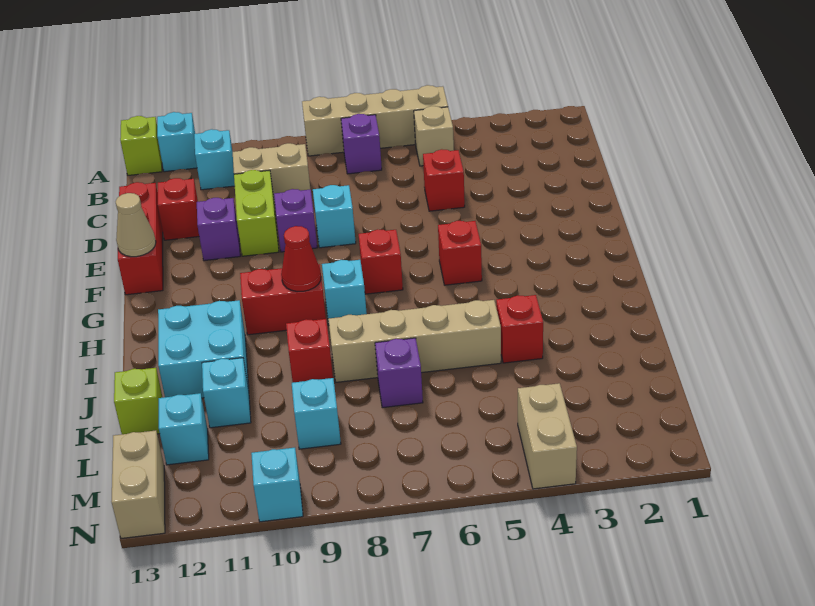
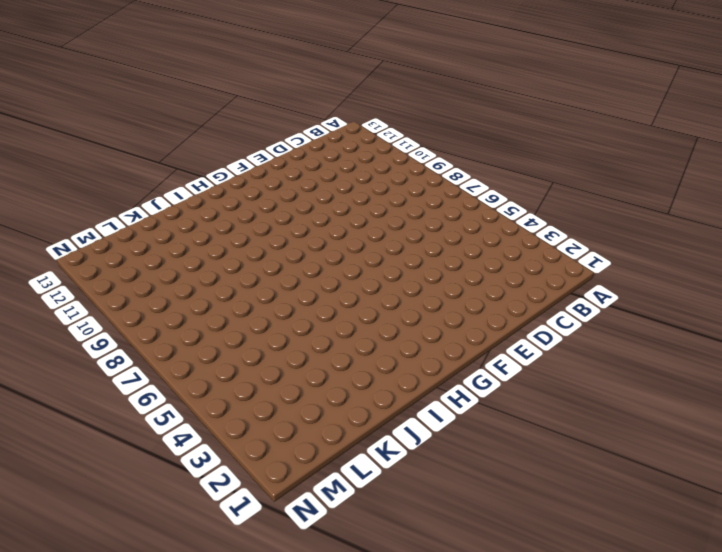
none -> tan brick A5:A8 level 1
none -> cyan brick A12 level 1
none -> lime brick A13 level 1
none -> tan brick B5 level 1

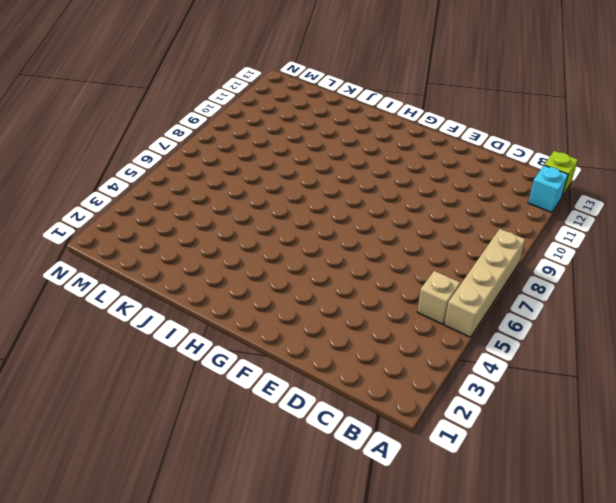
none -> purple brick B7 level 1
none -> cyan brick B11 level 1
none -> tan brick C9:C10 level 1
none -> red brick D5 level 1

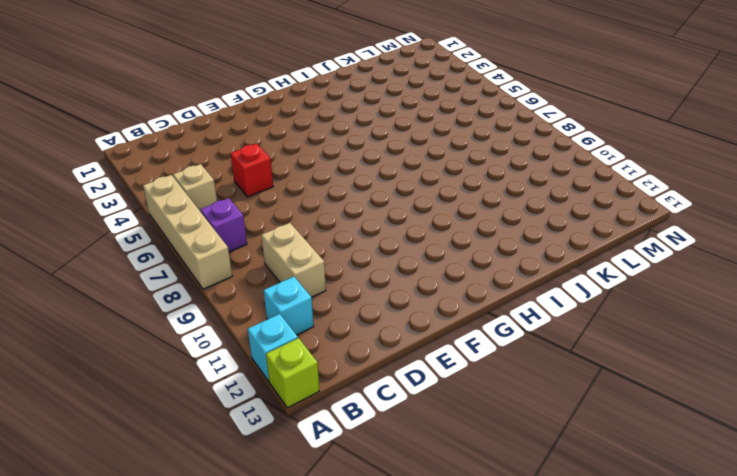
none -> lime brick D10:E10 level 1
none -> red brick D12 level 1
none -> red brick D13:F13 level 1
none -> cyan brick E8 level 1

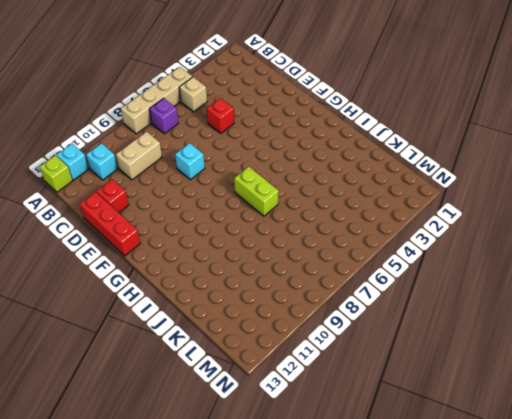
lime brick H7:I7 level 1 -> lime brick D10:E10 level 1
none -> purple brick E9 level 1
none -> purple brick E11 level 1
none -> red brick G5 level 1
none -> red brick G7 level 1

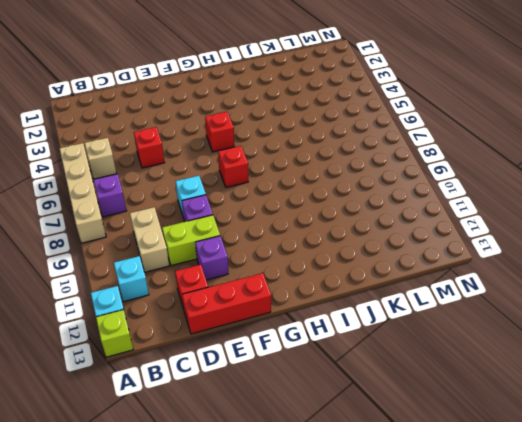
none -> cyan brick H8 level 1
none -> red brick H9:H10 level 1
none -> cyan brick I11:J12 level 1
none -> red brick J4 level 1

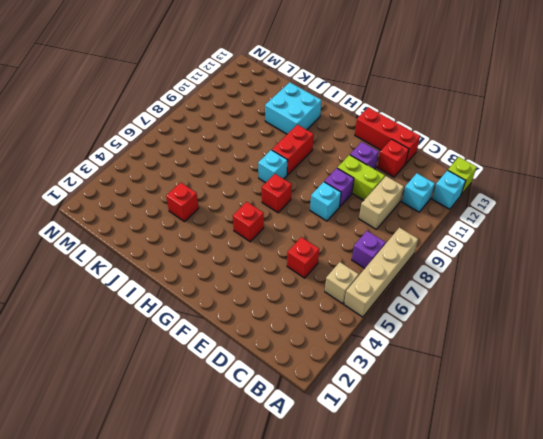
none -> tan brick J5:J8 level 1
none -> red brick J9 level 1
none -> purple brick K7 level 1
none -> cyan brick K11 level 1

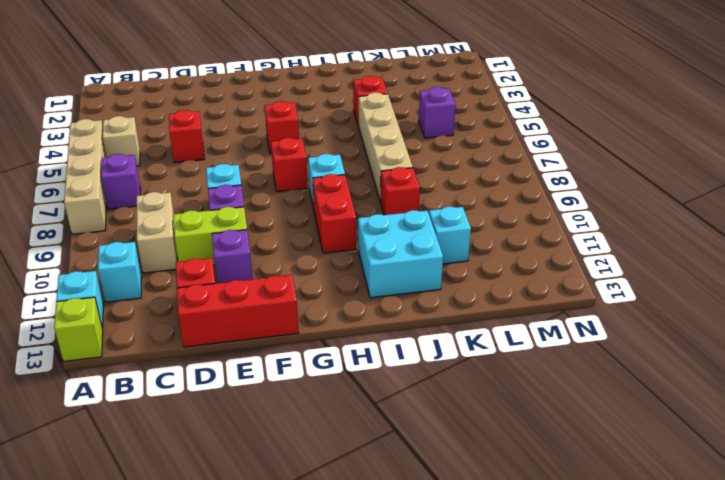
purple brick L5 level 1 -> purple brick K7 level 1
none -> lime brick K13 level 1
none -> cyan brick L9 level 1
none -> cyan brick L12 level 1
none -> tan brick M4:N4 level 1

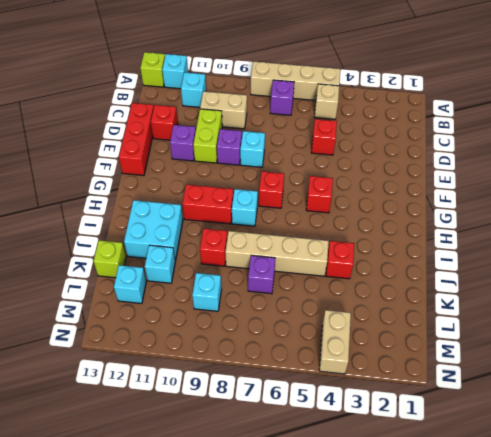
none -> tan brick M13:N13 level 1
none -> cyan brick N10 level 1
none -> tan cone F13 level 2
none -> red cone H9 level 2

